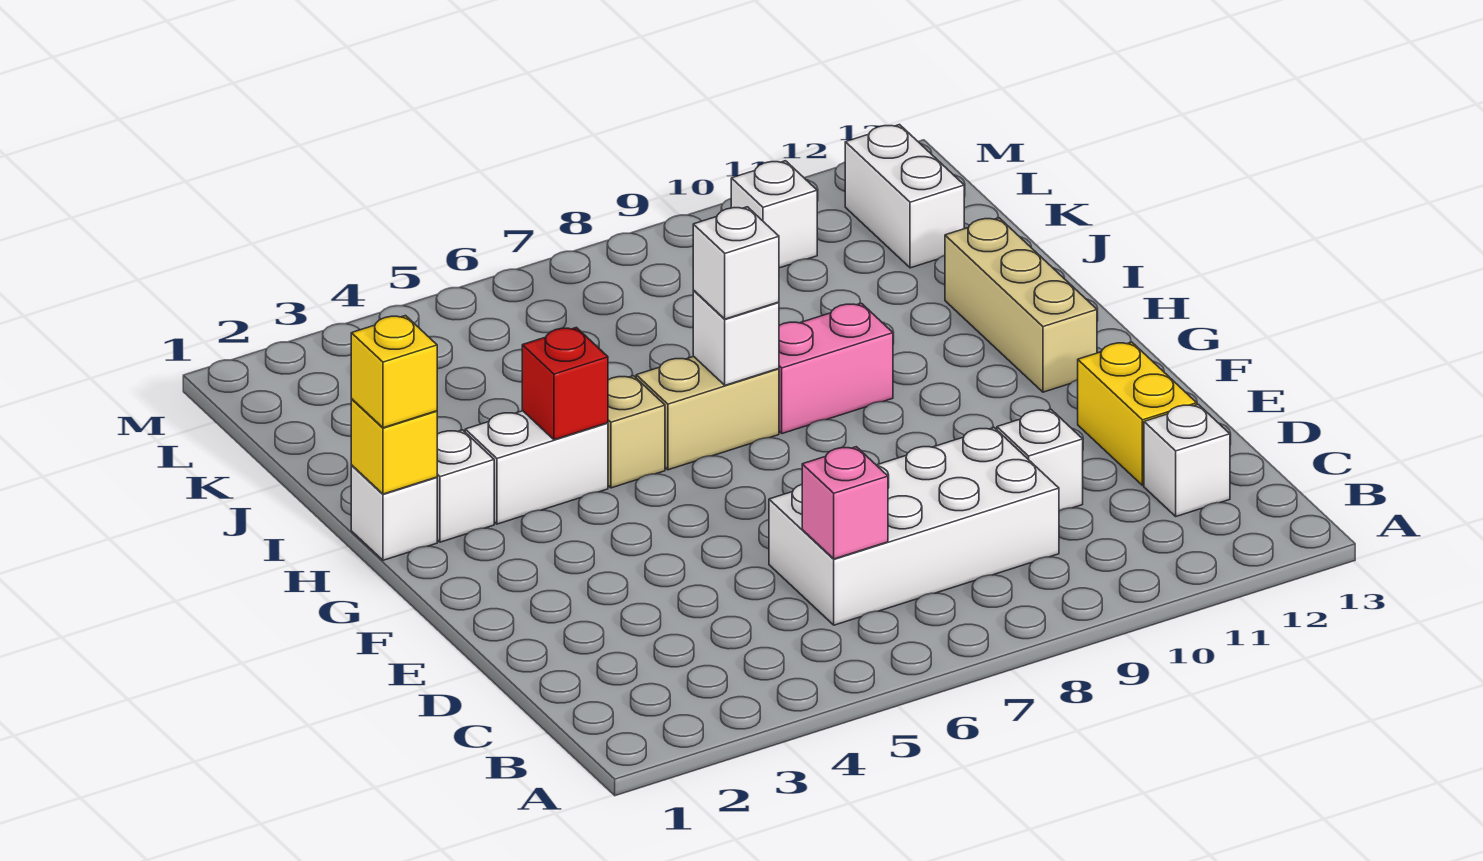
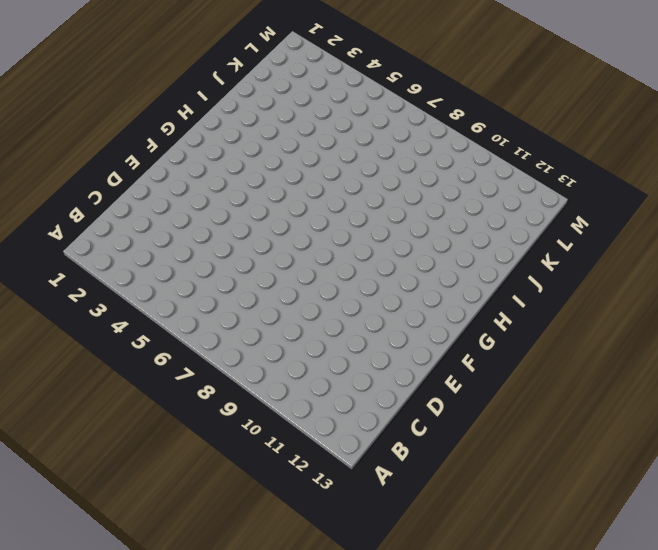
none -> white brick C6:D9 level 1
none -> white brick C12 level 1
none -> white brick D10 level 1

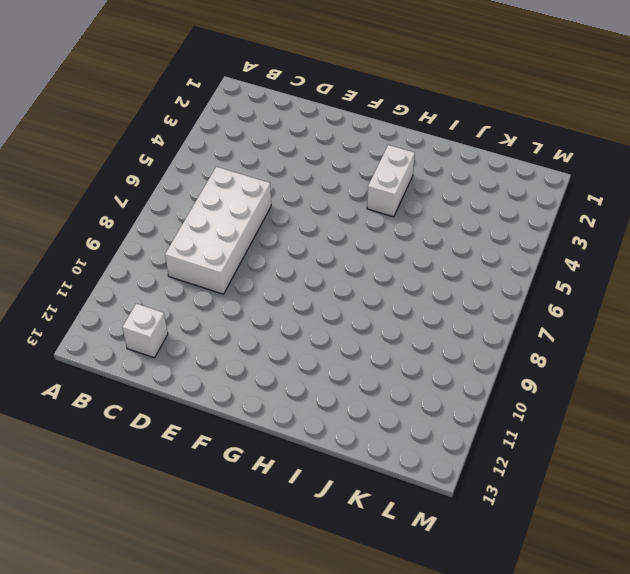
none -> white brick D10 level 1
none -> yellow brick D12:E12 level 1
none -> tan brick G12:I12 level 1

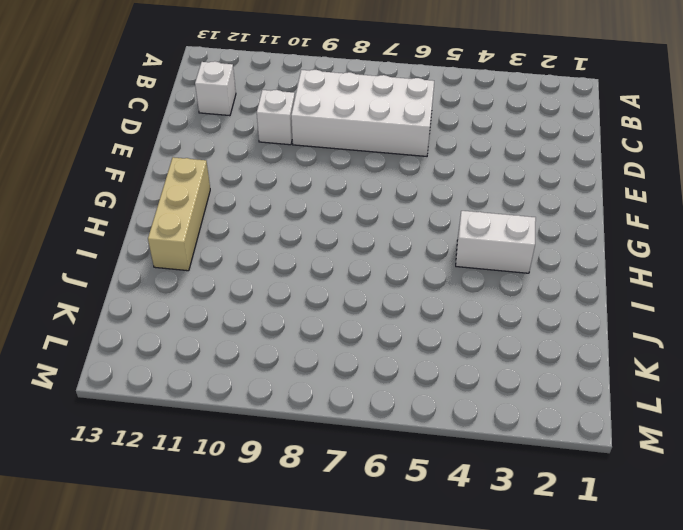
none -> yellow brick D12:E12 level 1
none -> white brick H1 level 1
none -> white brick H2 level 1

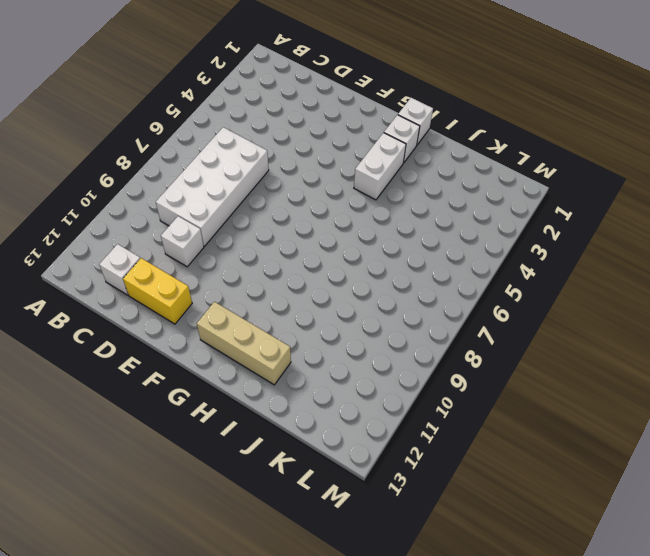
none -> tan brick H5 level 1
none -> tan brick H6:H7 level 1
none -> pink brick H8:H9 level 1

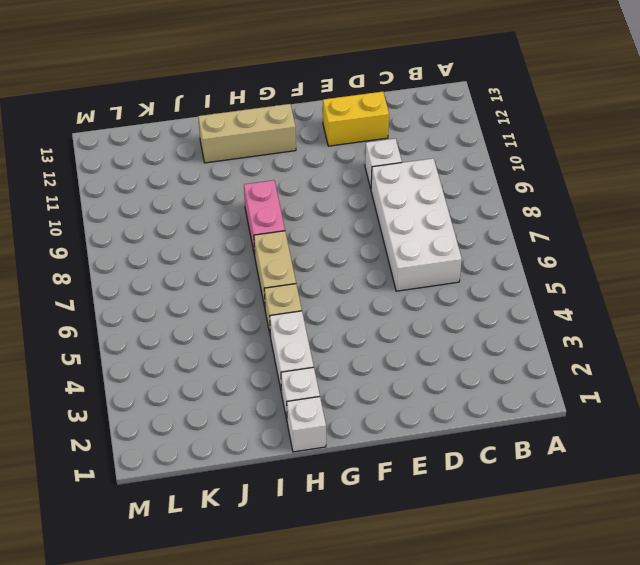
none -> white brick C12 level 1
none -> white brick K12:L12 level 1
none -> white brick L10 level 1

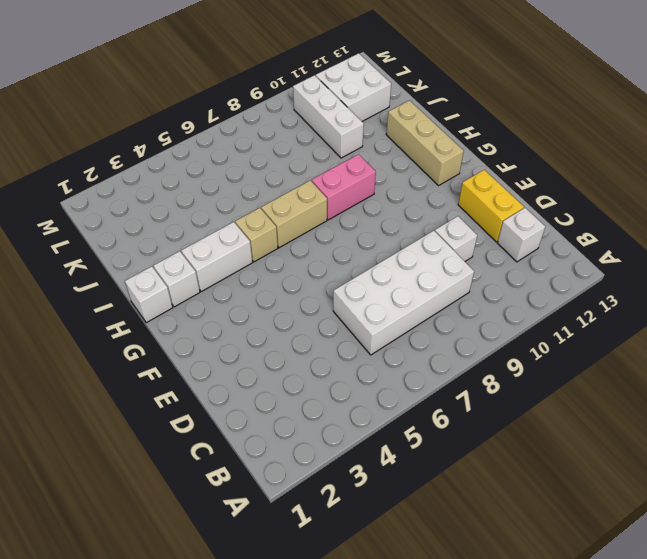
white brick J10:L10 level 1 -> white brick L10 level 1
white brick K11:L12 level 1 -> white brick K12:L12 level 1
none -> pink brick C6 level 2
none -> yellow brick H1 level 2
none -> red brick H4 level 2

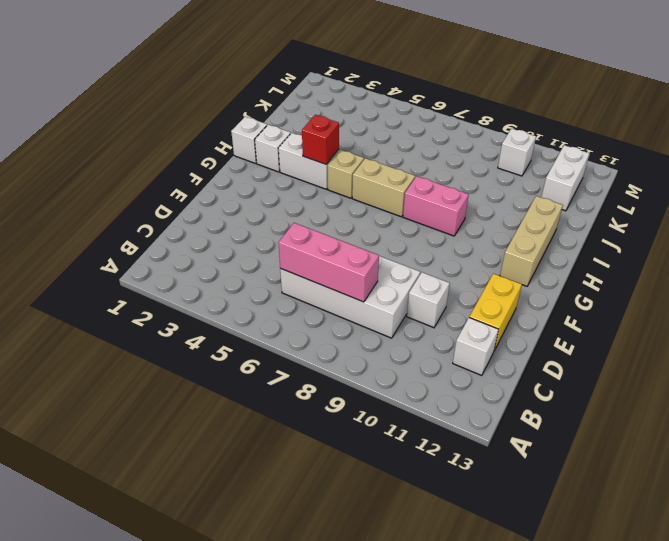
pink brick C6:C8 level 2 -> pink brick C6 level 2
none -> yellow brick H1 level 2
none -> white brick H7 level 2
none -> yellow brick H1 level 3

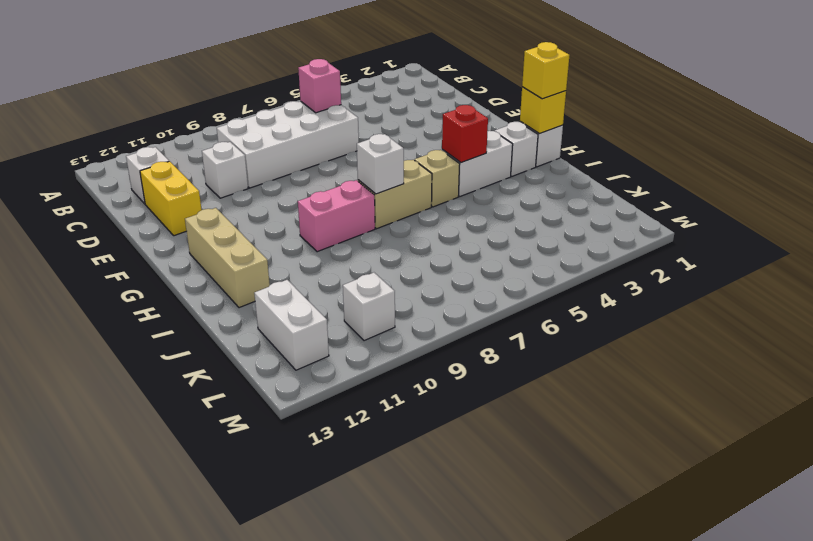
none -> white brick H7 level 3

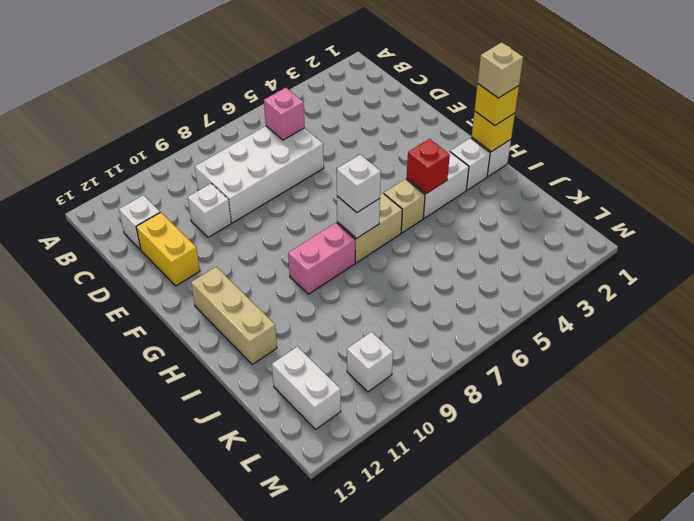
tan brick H1 level 4 -> none

